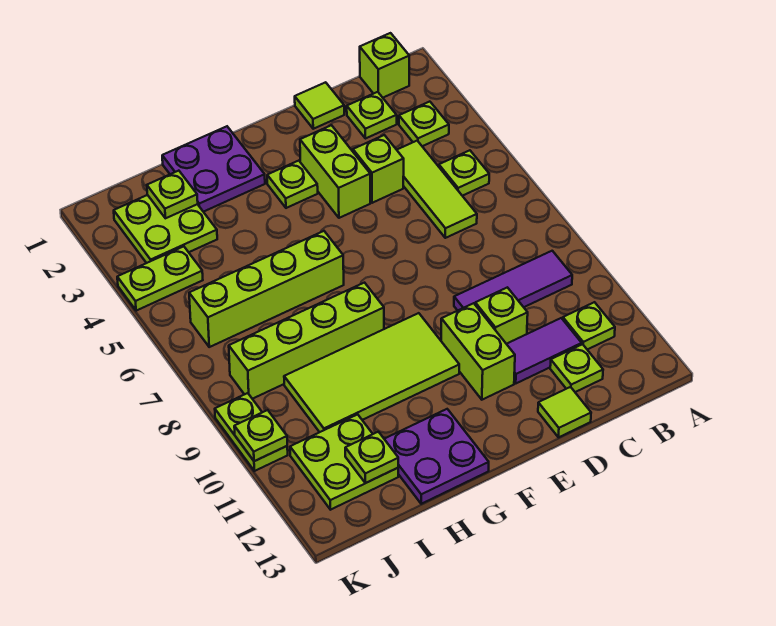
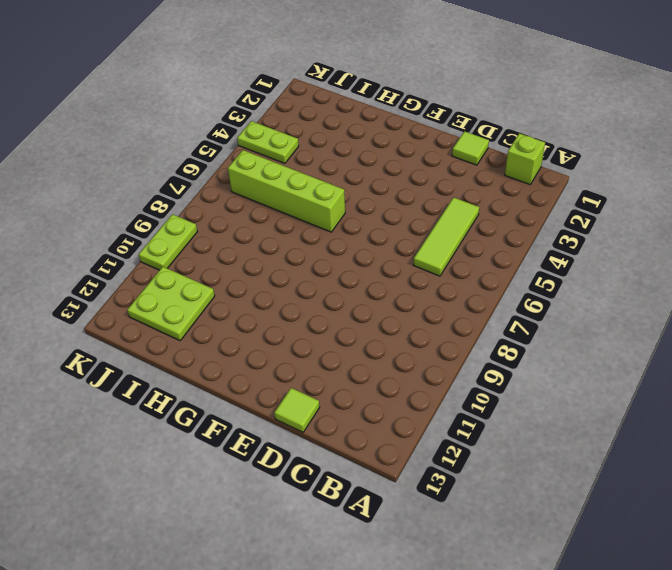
none -> lime plate B3 level 1
none -> lime plate B5 level 1
none -> purple tile B9:D9 level 1

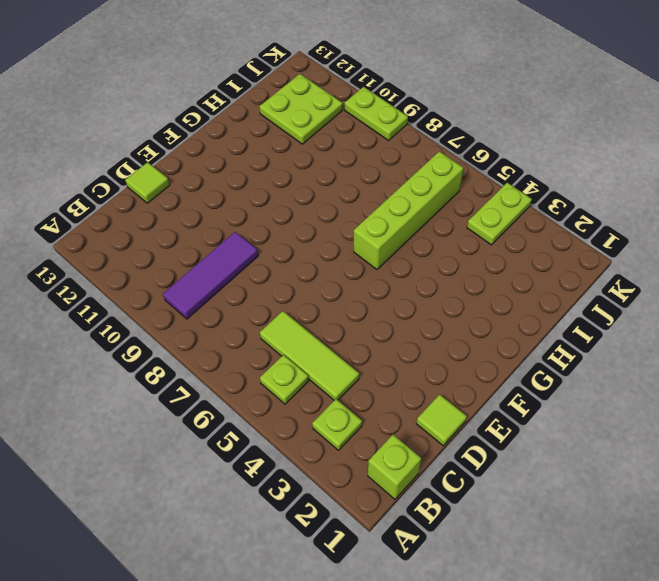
none -> lime plate B11 level 1
none -> lime plate C2 level 1
none -> purple tile C11:D11 level 1

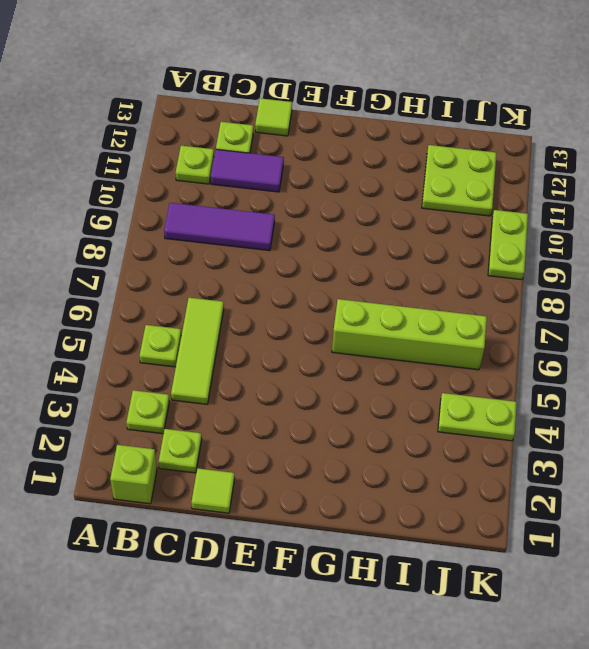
none -> lime brick D4 level 1
none -> lime brick D10 level 1
none -> lime brick E3:E4 level 1

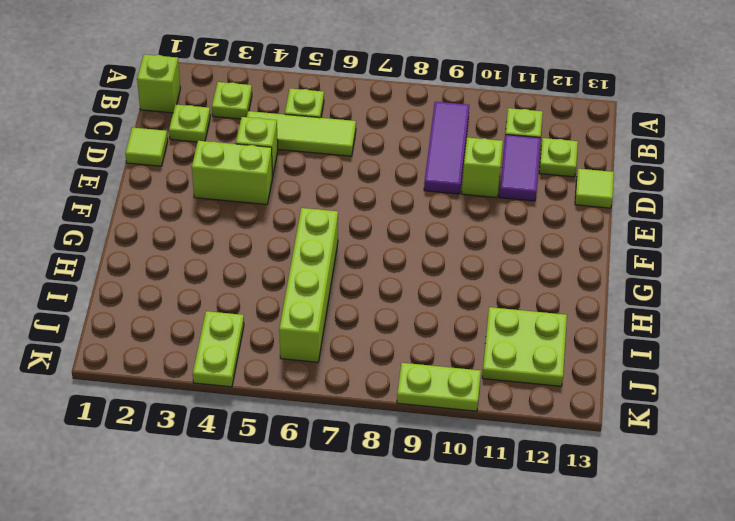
none -> lime brick E10:E11 level 1
none -> lime plate F3 level 1
none -> lime tile F9:I10 level 1

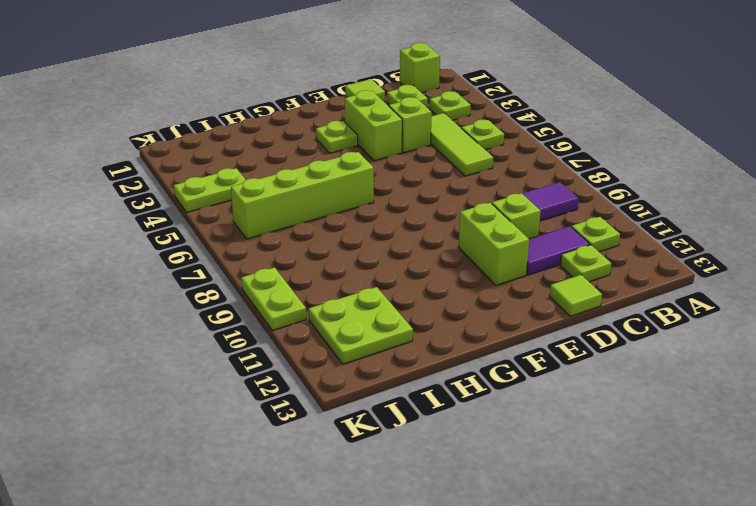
none -> lime tile F9:I10 level 1
none -> purple plate G1:H2 level 1
none -> lime brick G8:J8 level 1

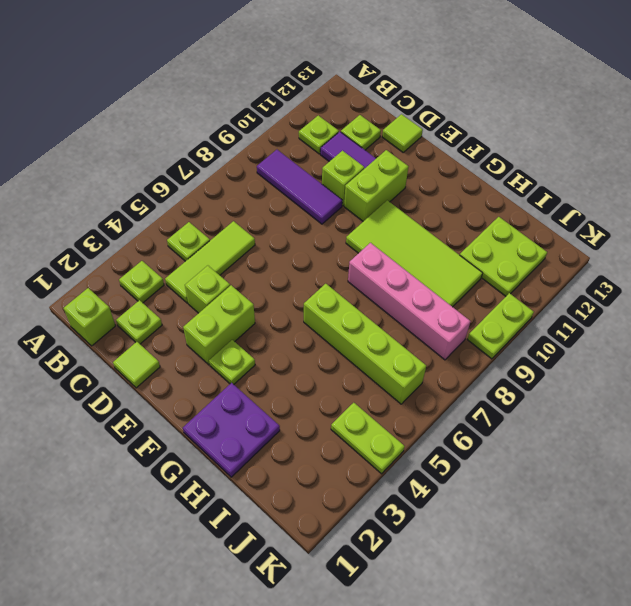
pink brick G8:J8 level 1 -> lime brick G8:J8 level 1
none -> purple plate G12:H13 level 1
none -> lime plate I2:J3 level 1
none -> lime plate I2 level 2

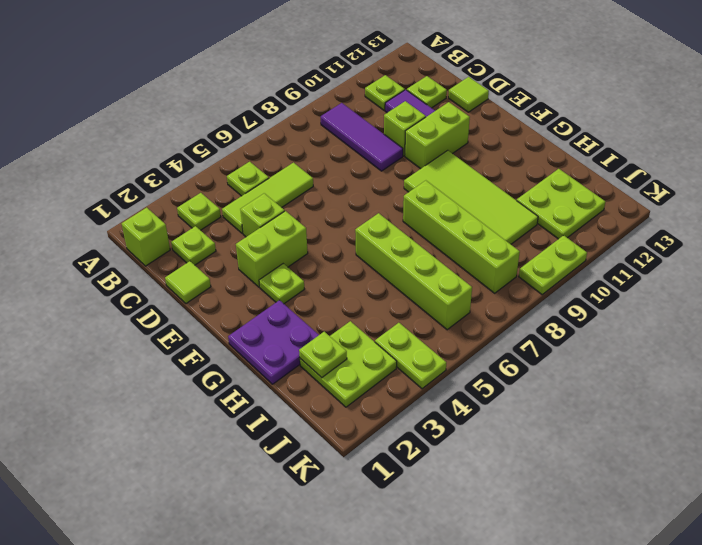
none -> purple plate G12:H13 level 1
none -> lime plate I12 level 2
none -> lime plate K10 level 2

